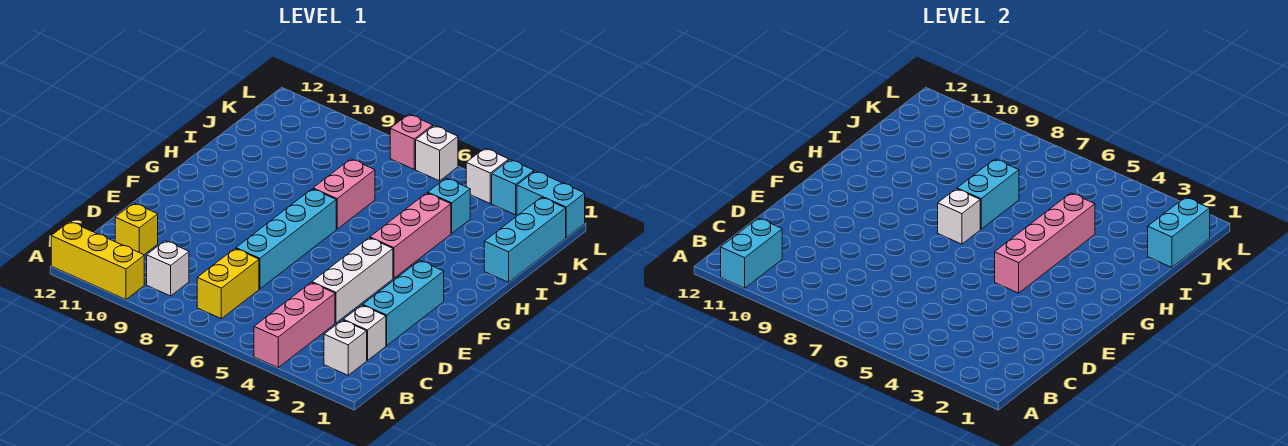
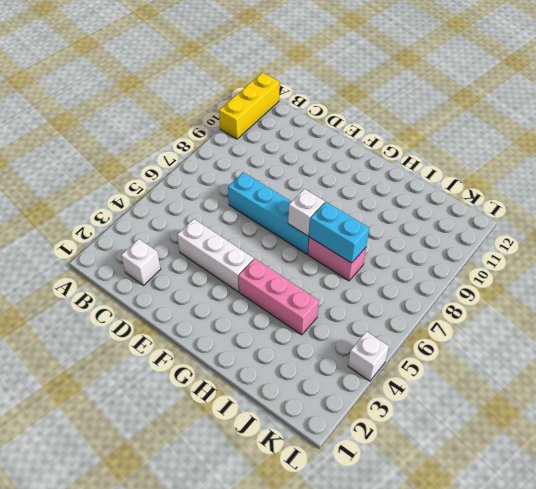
none -> pink brick A4:C4 level 1
none -> white brick B2 level 1
none -> yellow brick B7:C7 level 1

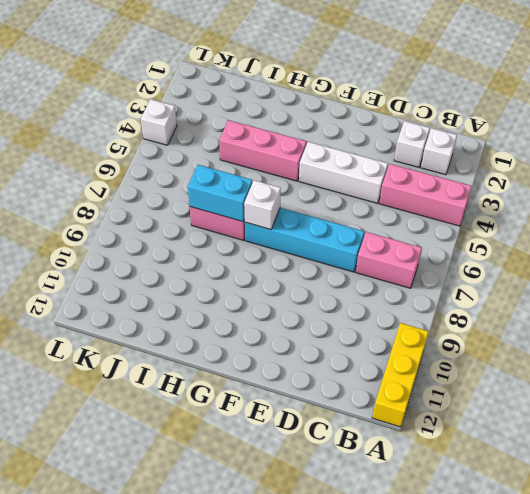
pink brick B7:C7 level 1 -> yellow brick B7:C7 level 1
none -> white brick B9 level 1
none -> yellow brick C11 level 1
none -> cyan brick D2:F2 level 1

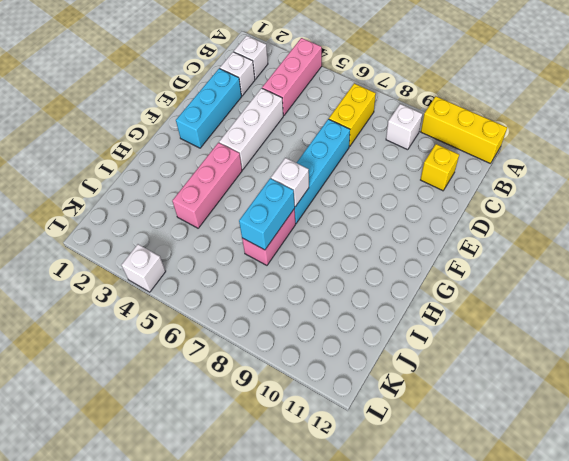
none -> cyan brick I1:K1 level 1
none -> cyan brick J4 level 1
none -> cyan brick L1:L2 level 1

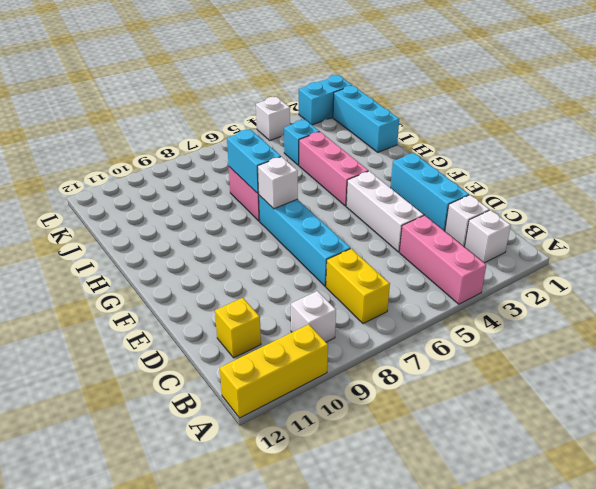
none -> cyan brick L3 level 1
none -> white brick L6 level 1
none -> pink brick L7 level 1

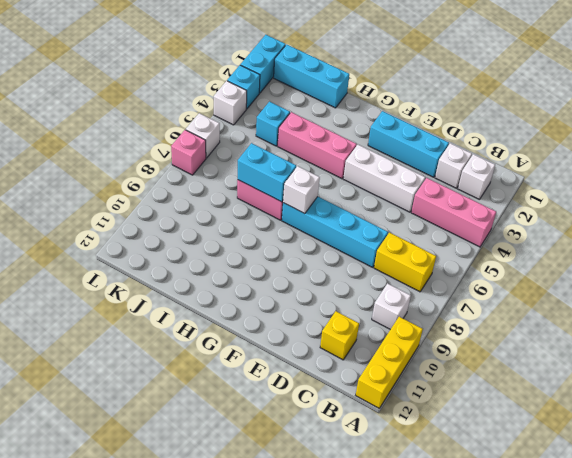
none -> cyan brick A11:B11 level 2
none -> pink brick F4:I4 level 2
none -> cyan brick J1:K1 level 2

